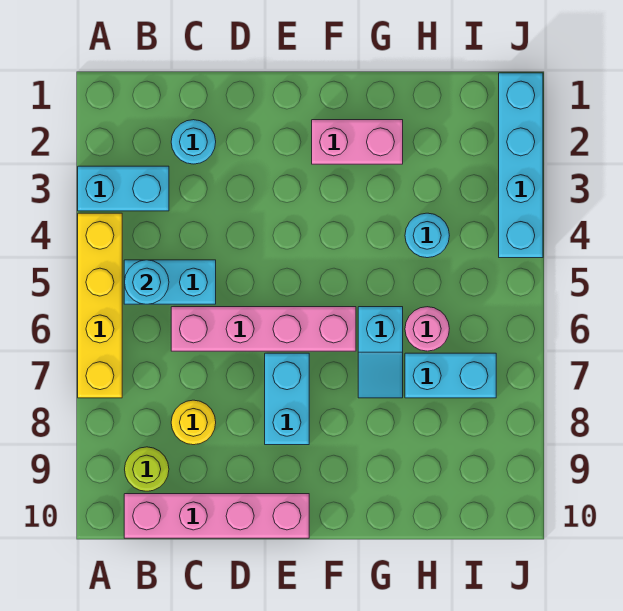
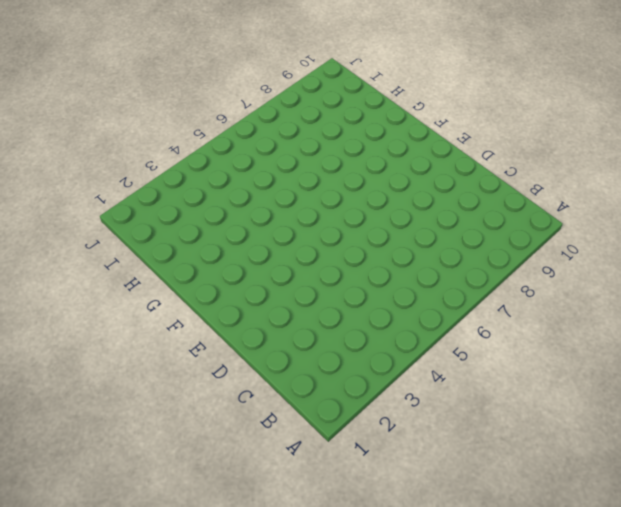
none -> cyan brick A3:B3 level 1
none -> yellow brick A4:A7 level 1
none -> cyan brick B5:C5 level 1

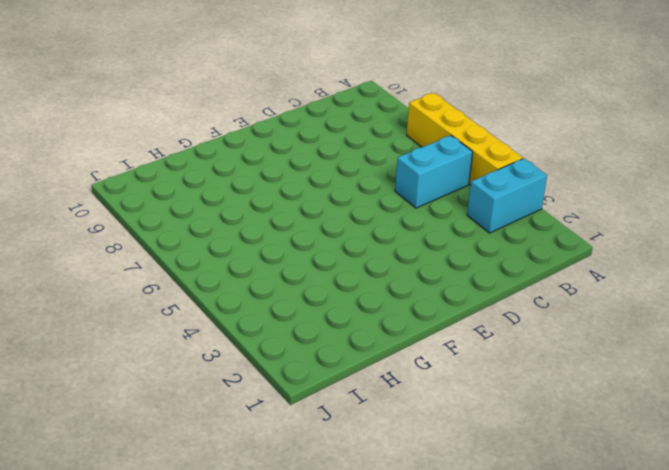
none -> lime round brick B9 level 1
none -> pink brick B10:E10 level 1
none -> cyan round brick C2 level 1

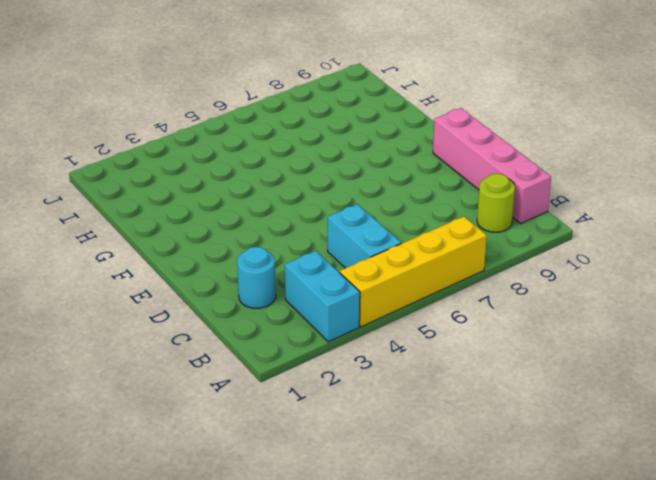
none -> pink brick C6:F6 level 1
none -> yellow round brick C8 level 1
none -> cyan brick E7:E8 level 1

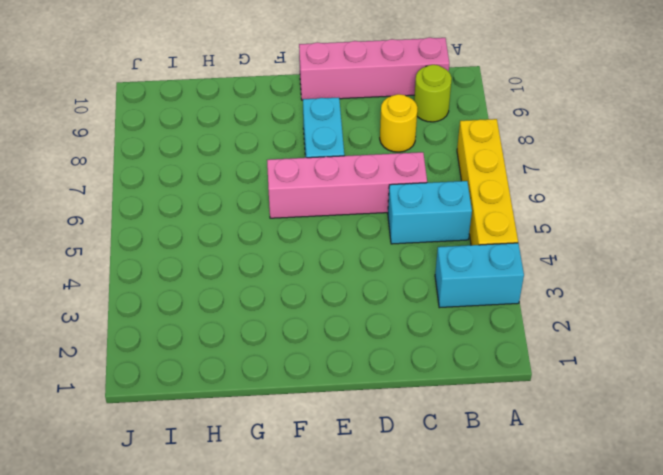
none -> cyan round brick C2 level 1
none -> pink brick F2:G2 level 1
none -> cyan slope G6:G7 level 1 top 6

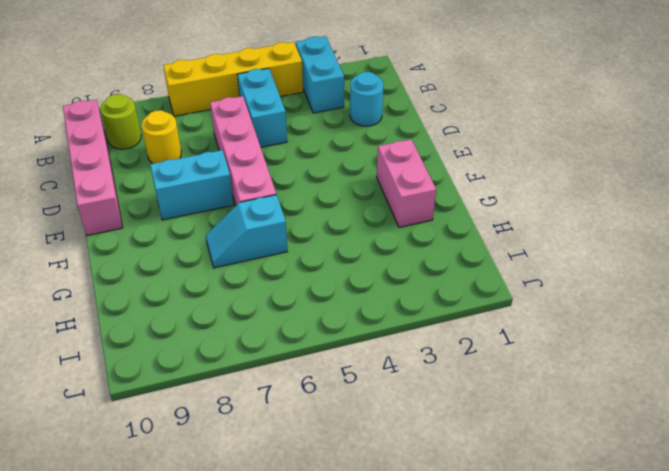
none -> cyan round brick H4 level 1
none -> pink round brick H6 level 1
none -> cyan brick H7:I7 level 1

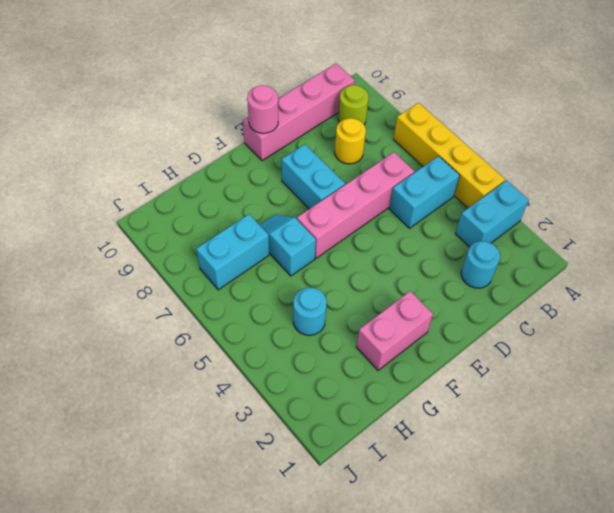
pink round brick E10 level 2 -> pink round brick H6 level 1
none -> cyan brick J1:J4 level 1
none -> cyan round brick B5 level 2

